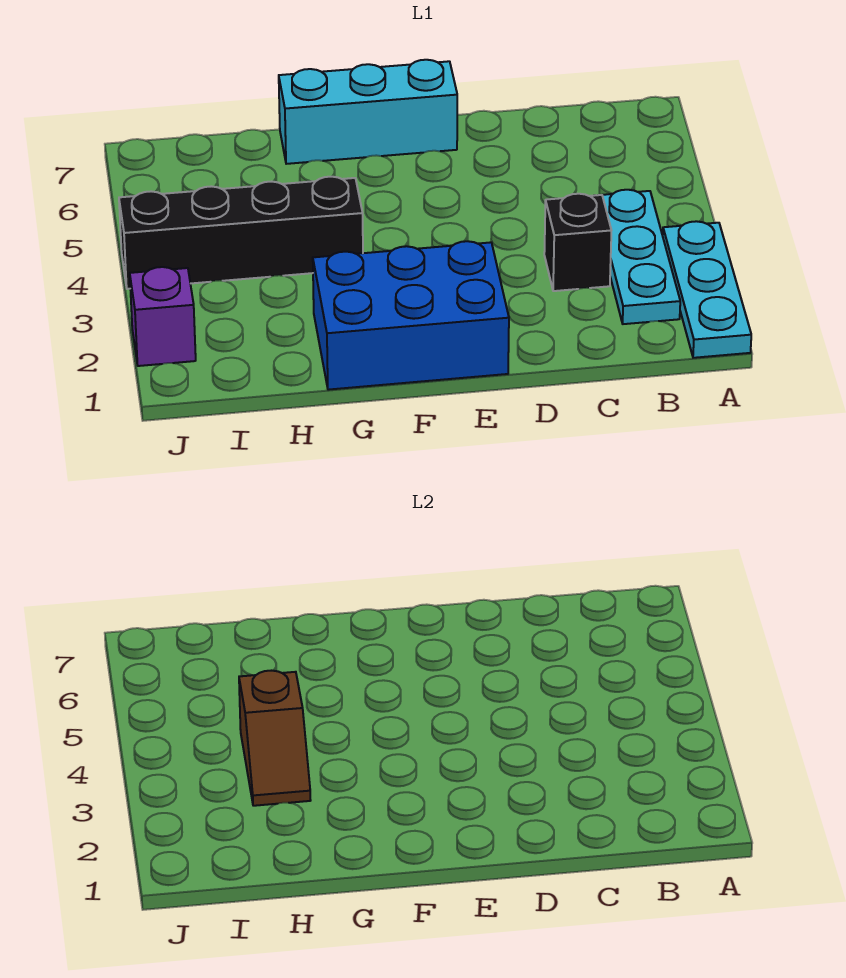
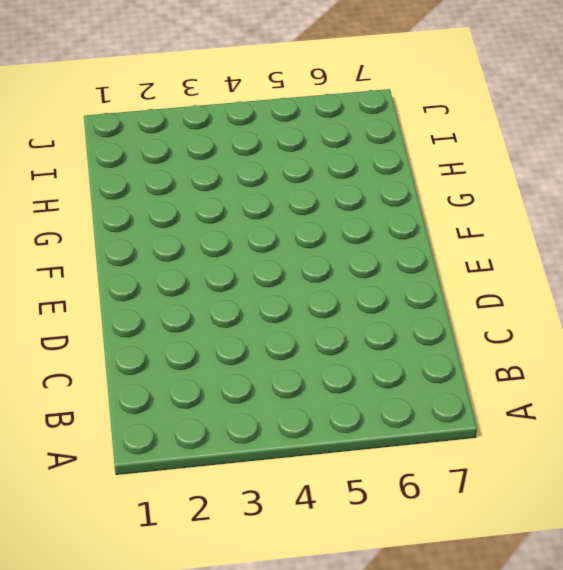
none -> cyan plate A1:A3 level 1
none -> cyan plate B2:B4 level 1

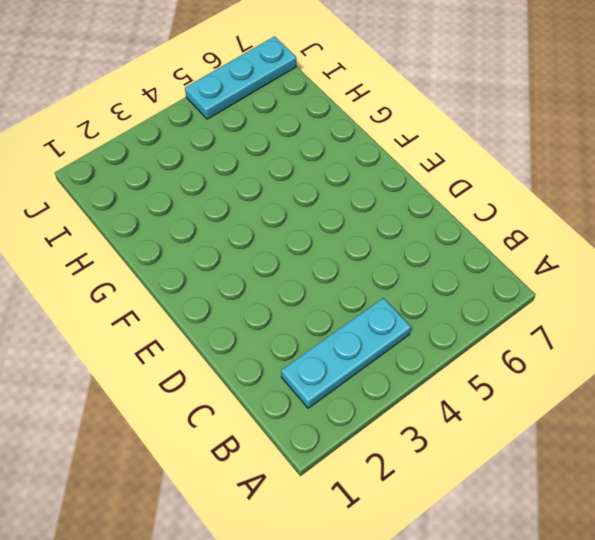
cyan plate J5:J7 level 1 -> cyan plate A1:A3 level 1
none -> black brick C3 level 1
none -> blue brick E1:G2 level 1

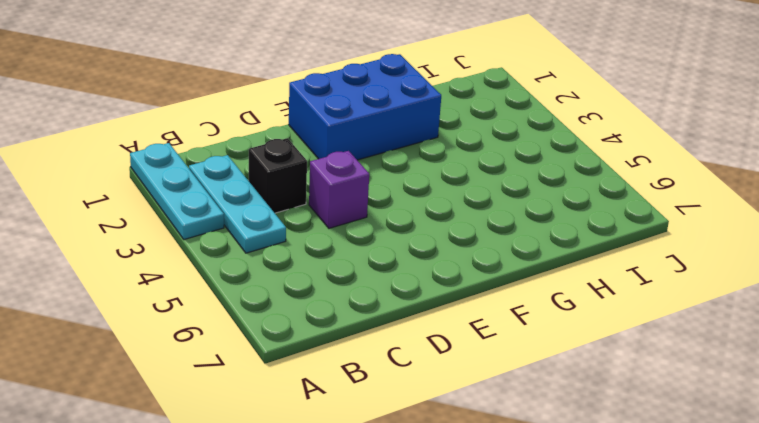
purple brick D4 level 1 -> purple brick J2 level 1
none -> cyan brick E7:G7 level 1
none -> black brick G4:J4 level 1

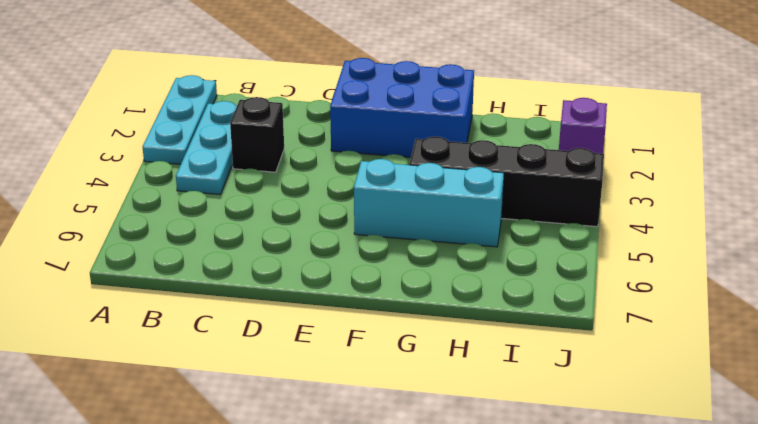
cyan brick F5:H5 level 1 -> cyan brick E7:G7 level 1
none -> brown slope H3:H4 level 2 top 4

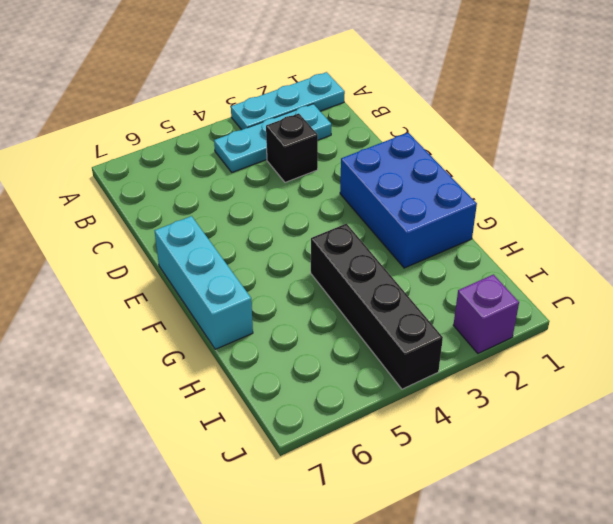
none -> brown slope H3:H4 level 2 top 4

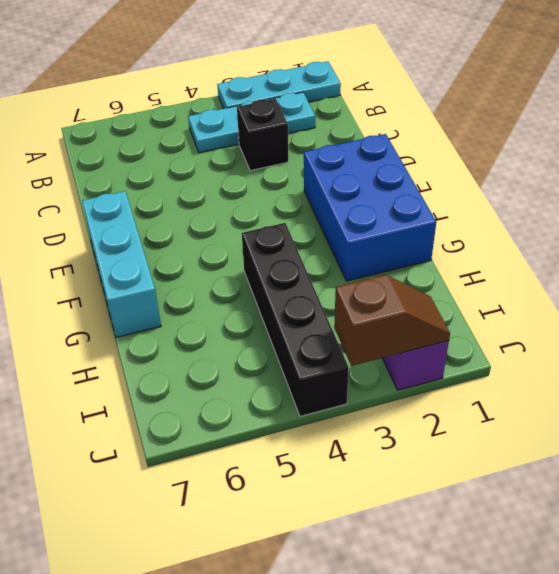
brown slope J2:J3 level 2 top 3 -> brown slope H3:H4 level 2 top 4

